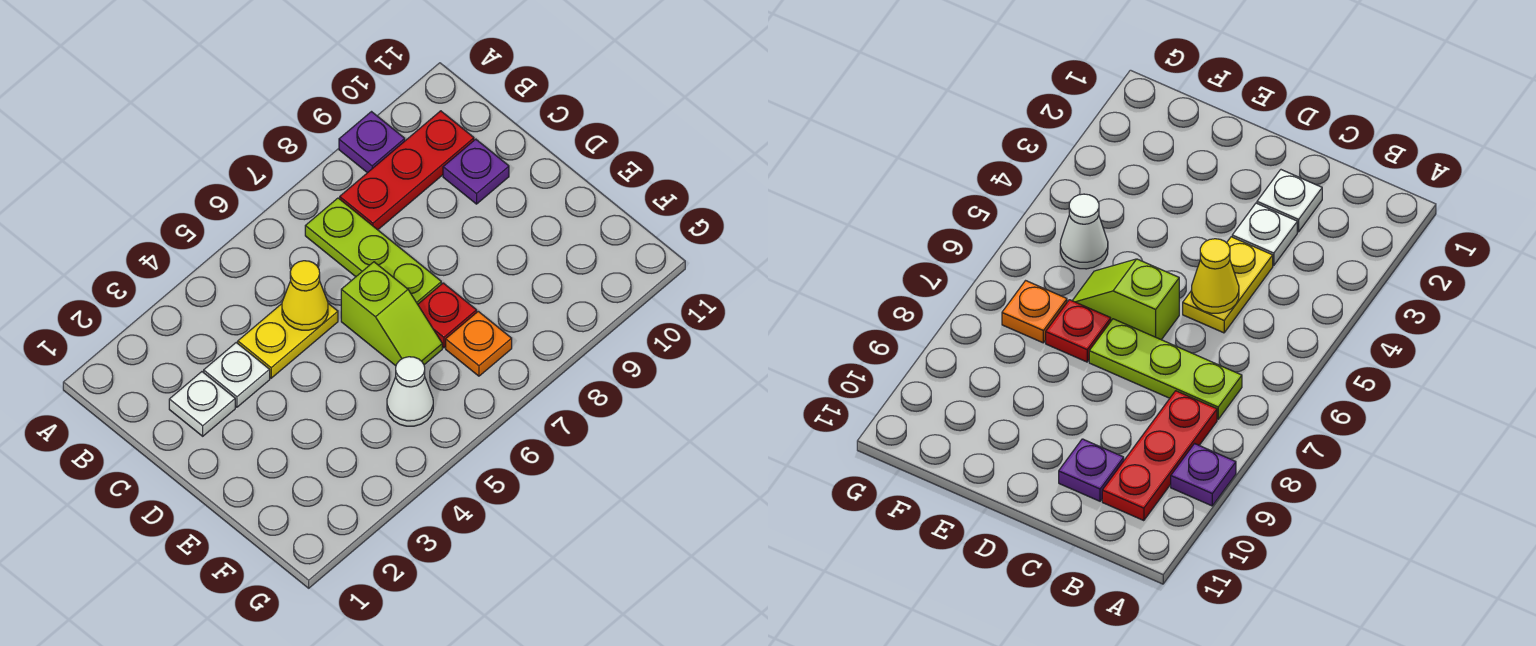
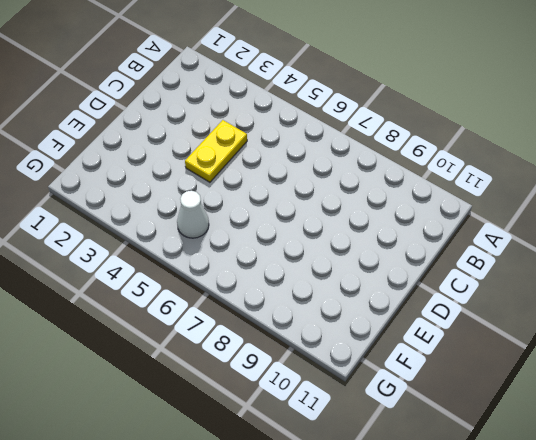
yellow plate C4:D4 level 1 -> yellow plate C4:C5 level 1
none -> purple plate A9 level 1
none -> lime plate B7:D7 level 1
none -> red plate B8:B10 level 1

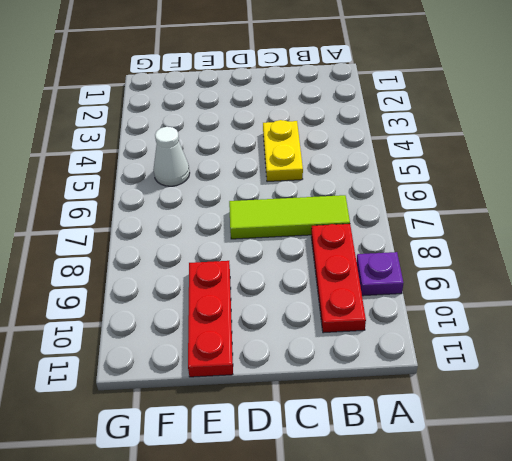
lime tile B7:D7 level 1 -> lime plate B7:D7 level 1
red plate E9:E11 level 1 -> none
none -> white plate C2 level 1
none -> white plate C3 level 1
none -> purple plate C10 level 1

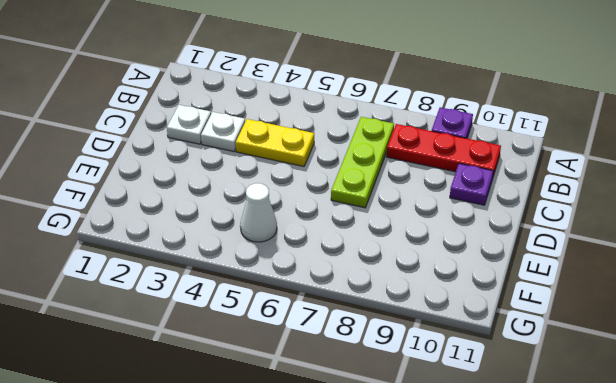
none -> lime slope D6:E6 level 1 top D
none -> red plate E7 level 1
none -> orange plate F7 level 1

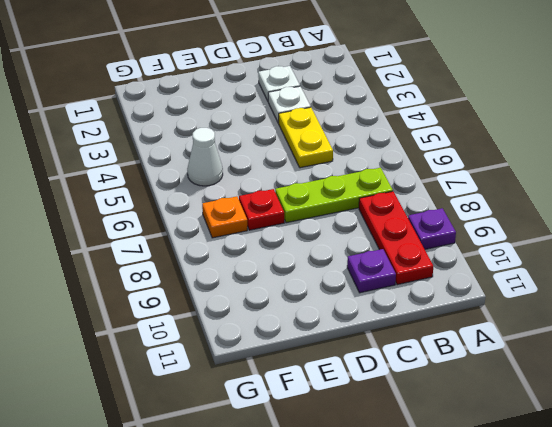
none -> lime slope D6:E6 level 1 top D
none -> yellow cone C5 level 2

